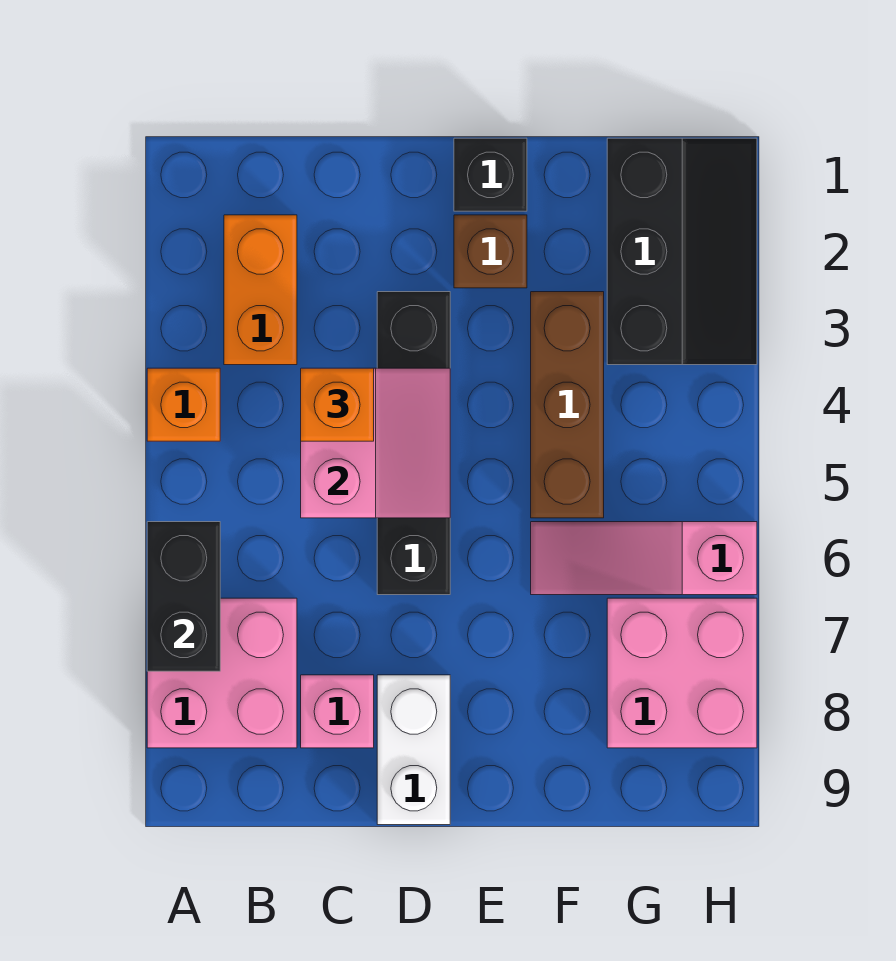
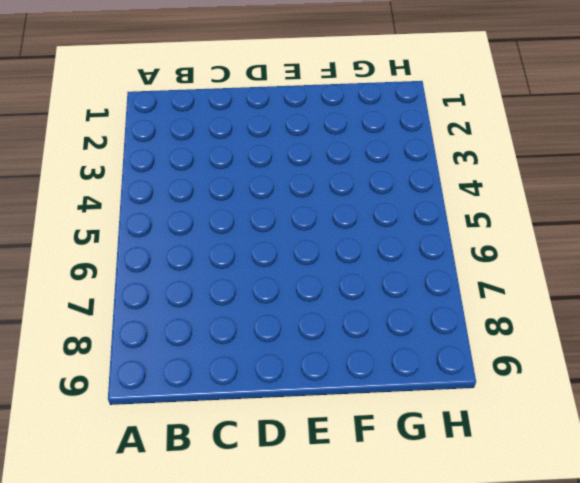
none -> orange brick A4 level 1
none -> pink brick A7:B8 level 1
none -> orange brick B2:B3 level 1

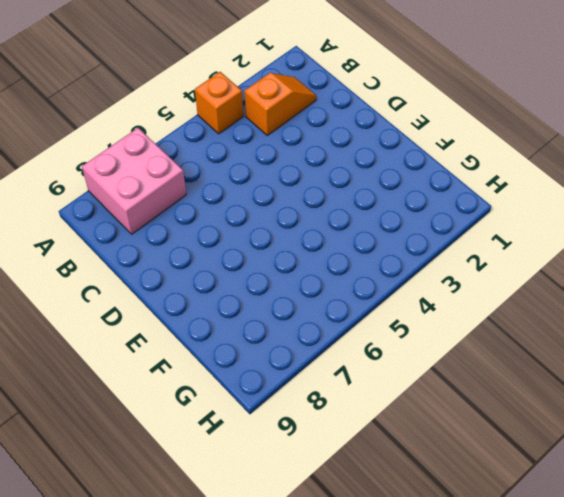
orange slope B2:B3 level 1 top 3 -> orange brick B2:B3 level 1
none -> pink brick C8 level 1
none -> black brick D3:D6 level 1
none -> white brick D8:D9 level 1

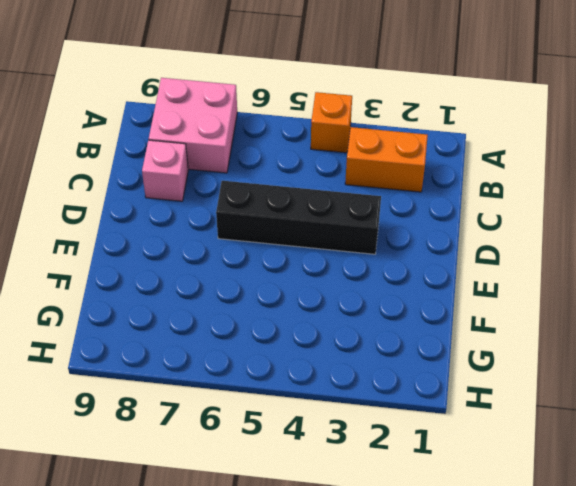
none -> white brick D8:D9 level 1
none -> black brick E1 level 1
none -> brown brick E2 level 1

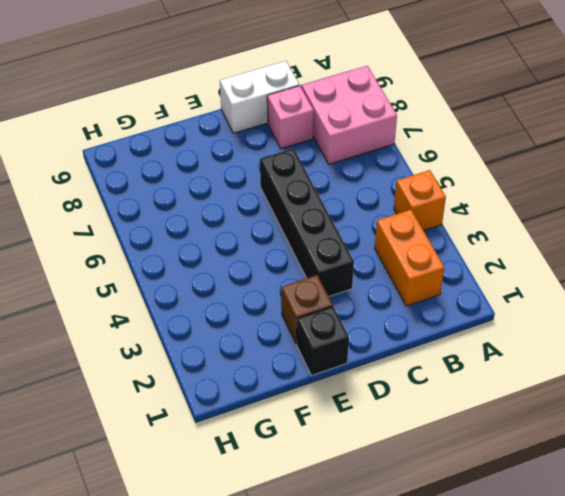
white brick C9:D9 level 1 -> white brick D8:D9 level 1
none -> brown brick F3:F5 level 1
none -> pink slope F6:H6 level 1 top H
none -> black slope G1:H3 level 1 top G

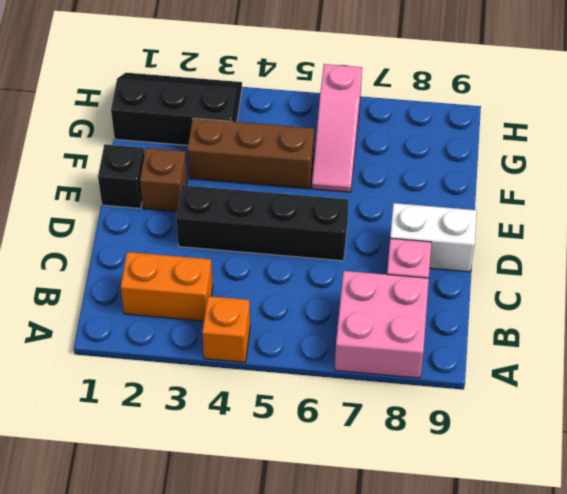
none -> pink brick G7:H8 level 1
none -> black brick A6:A7 level 2
none -> pink slope C4:D5 level 2 top C

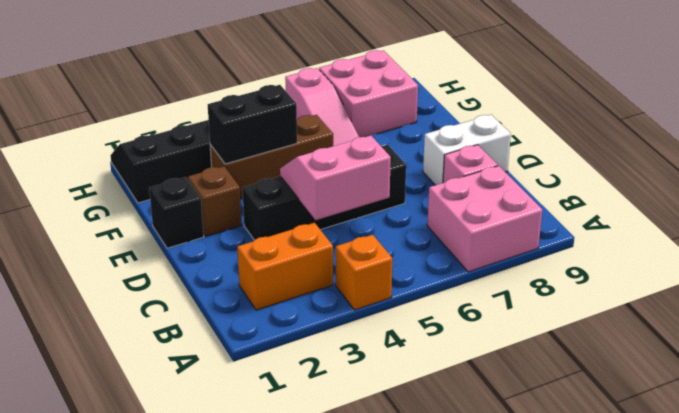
black brick F3:F4 level 2 -> black brick A6:A7 level 2
none -> orange brick C4 level 3

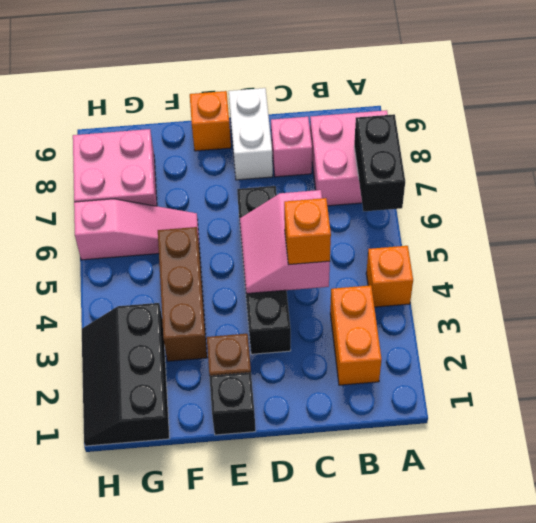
orange brick E9 level 1 -> none

